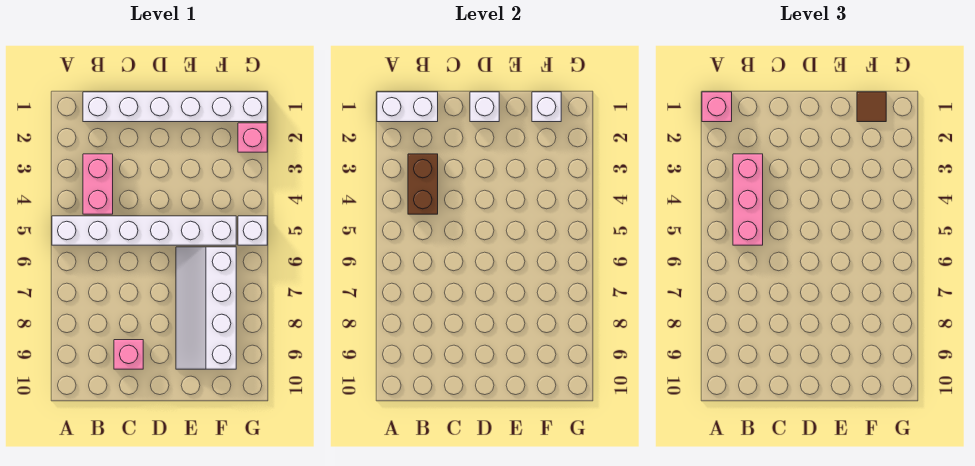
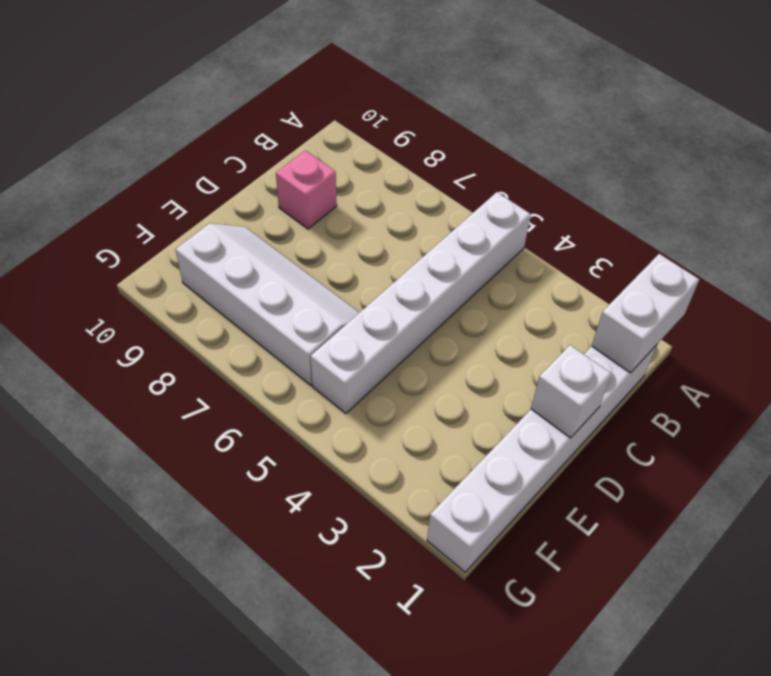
none -> pink brick B3:B4 level 1
none -> pink brick G2 level 1
none -> white brick G5 level 1

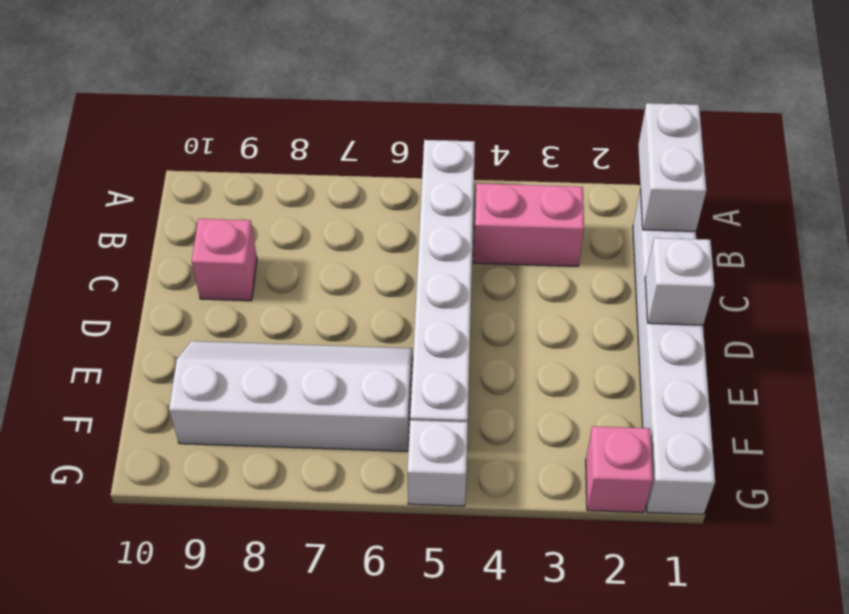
none -> brown brick B3:B4 level 2
none -> white brick F1 level 2
none -> pink brick A1 level 3

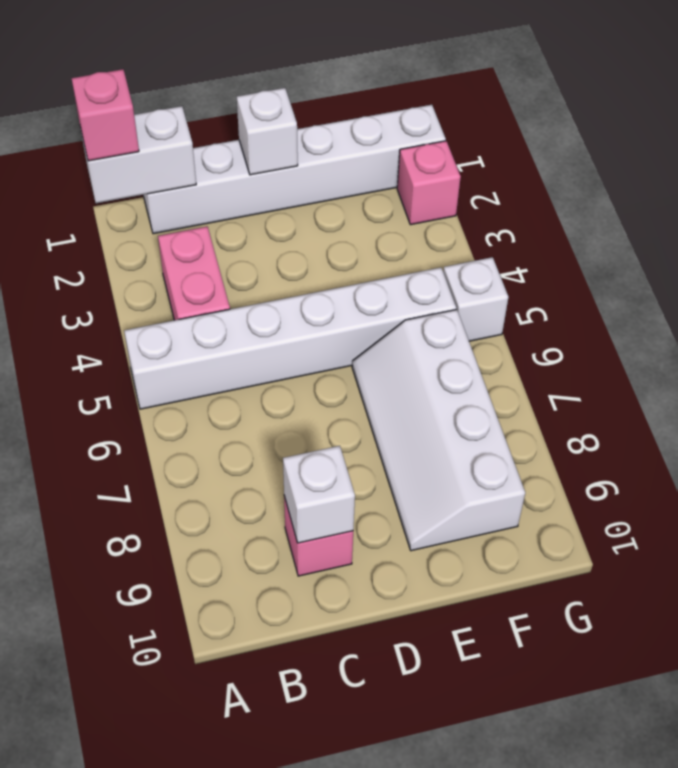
white brick C9 level 2 -> white brick F1 level 2
none -> brown brick B3:B4 level 2
none -> pink brick B3:B5 level 3
none -> brown tile F1 level 3

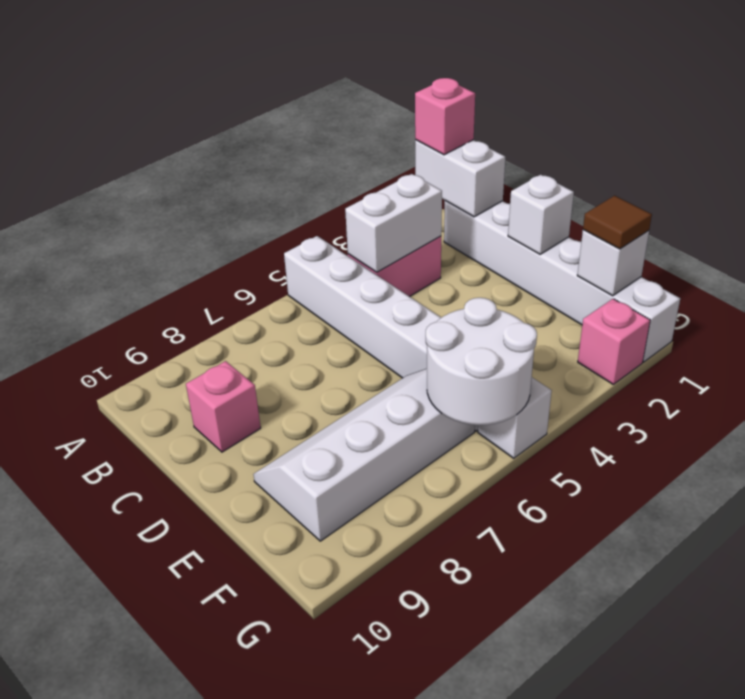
white brick B3:B4 level 2 -> brown brick B3:B4 level 2
white round brick F5:G6 level 2 -> none
none -> pink brick B3:B5 level 3

